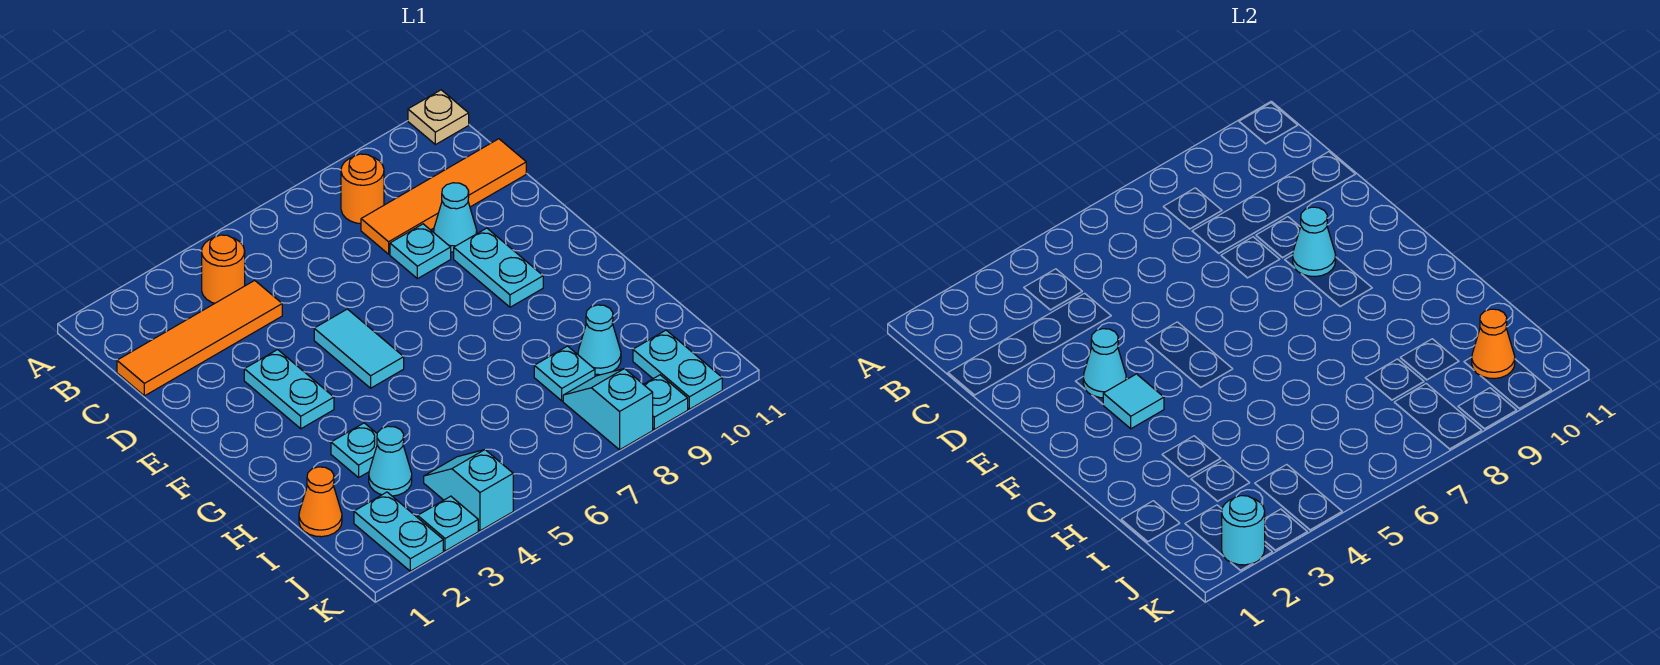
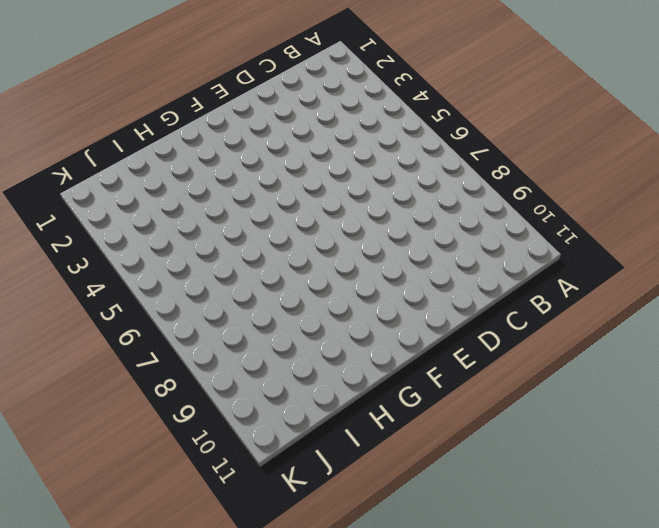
none -> tan plate A11 level 1
none -> orange round brick B4 level 1
none -> orange round brick B8 level 1

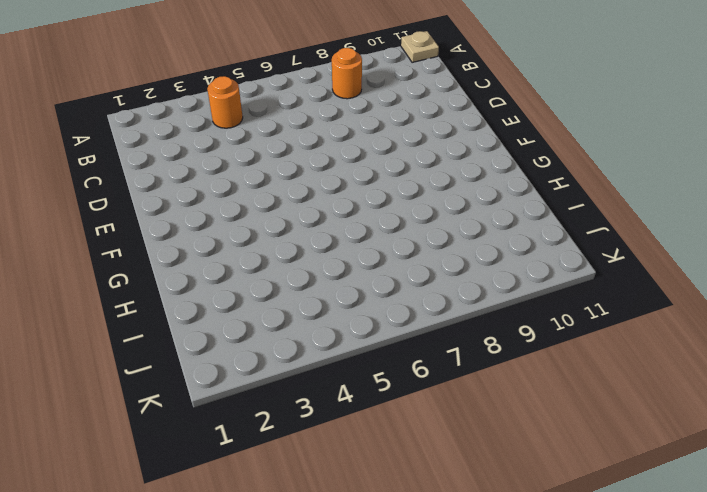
none -> orange tile C1:C4 level 1
none -> orange tile C8:C11 level 1
none -> cyan plate D8 level 1

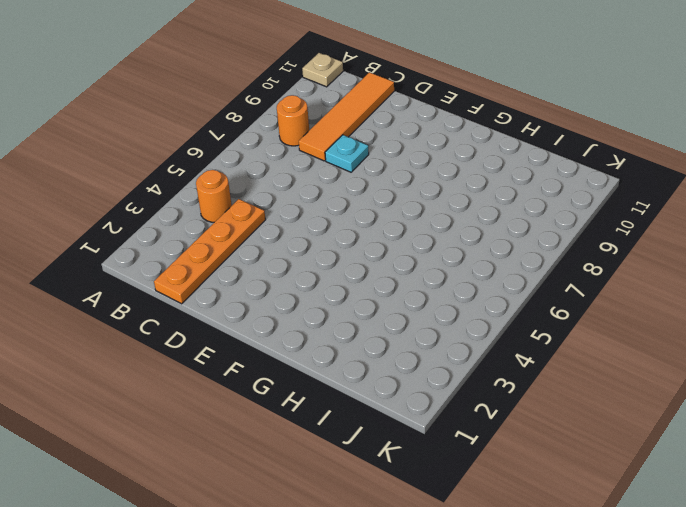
orange plate C1:C4 level 1 -> orange tile C1:C4 level 1
none -> cyan cone D9 level 1
none -> cyan plate E3:F3 level 1
none -> cyan tile E5:F5 level 1

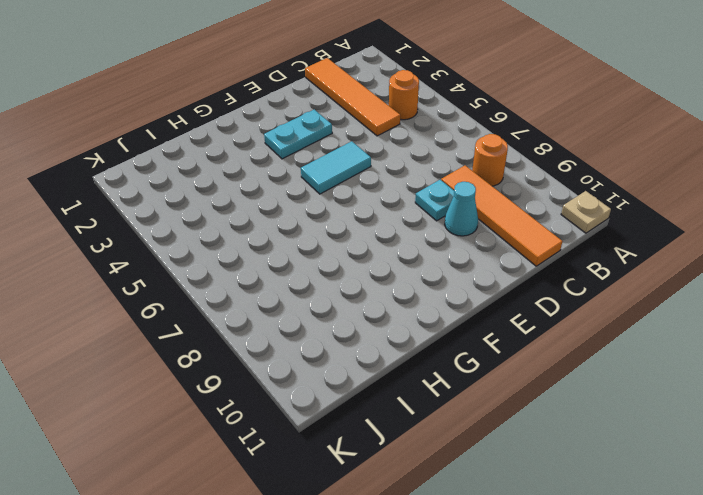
none -> cyan plate E9:F9 level 1
none -> cyan plate H3 level 1
none -> orange cone I1 level 1

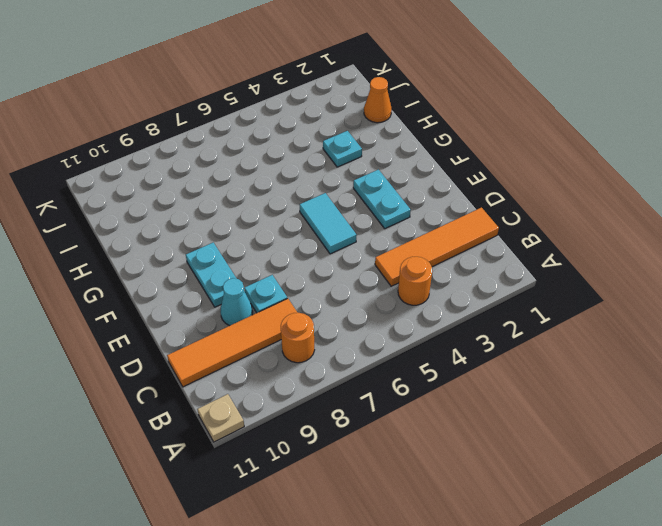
none -> cyan cone I3 level 1
none -> cyan plate I8 level 1
none -> cyan cone I9 level 1

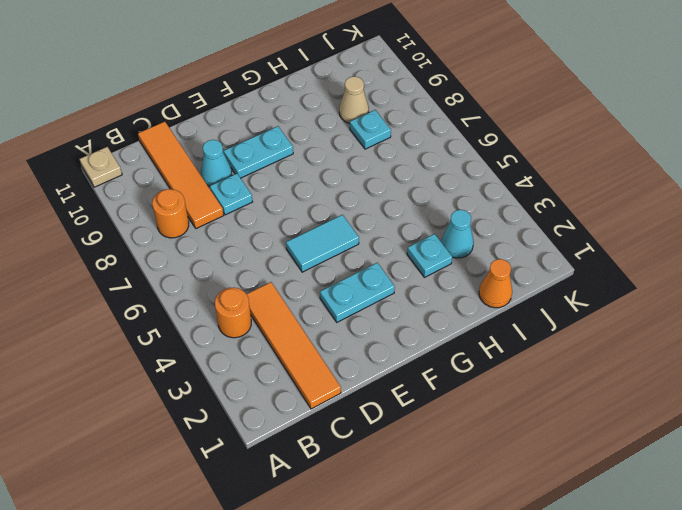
tan cone I9 level 1 -> cyan cone I9 level 1
none -> cyan plate J2:K2 level 1
none -> cyan slope J4:K4 level 1 top K
none -> cyan slope J8:K8 level 1 top K

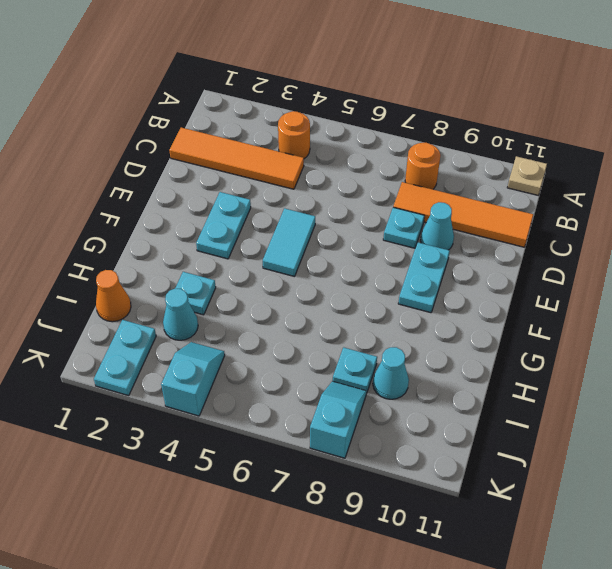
none -> cyan plate J10:K10 level 1
none -> cyan plate K3 level 1
none -> cyan plate K9 level 1

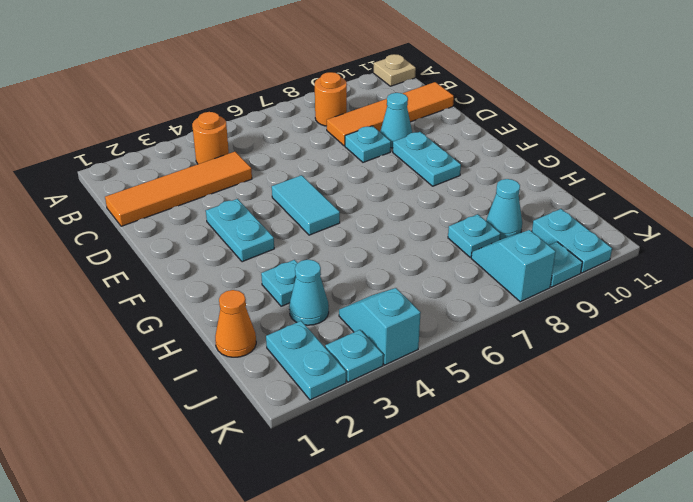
none -> cyan cone E3 level 2
none -> cyan cone E9 level 2
none -> cyan tile F3 level 2

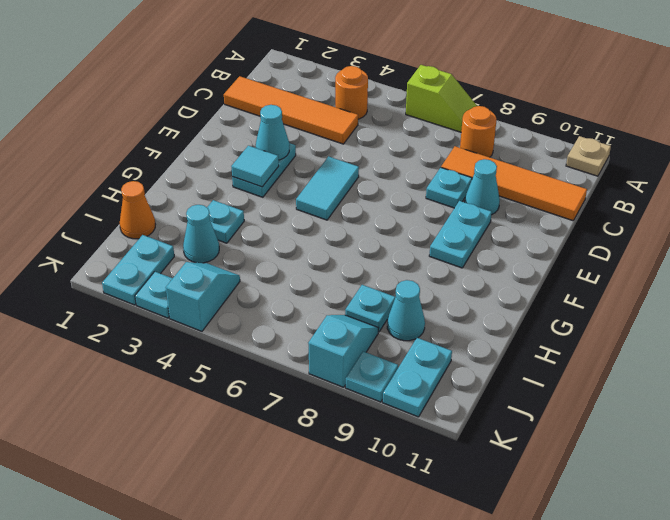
lime slope A6:A7 level 1 top 6 -> none
none -> cyan cone E9 level 2
none -> orange cone J10 level 2
none -> cyan round brick K2 level 2

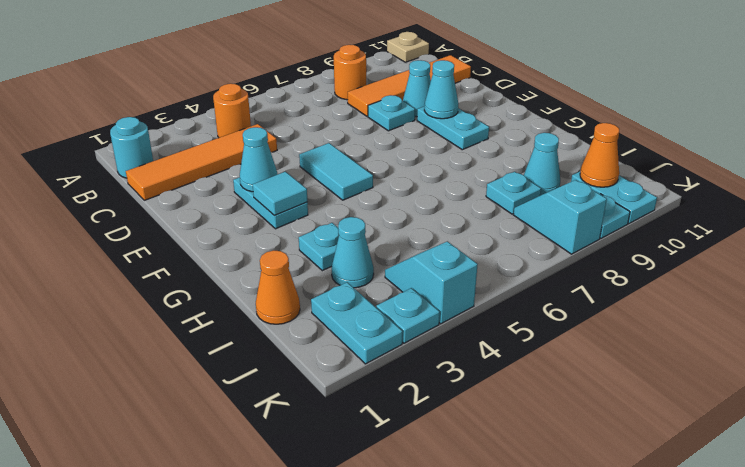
cyan round brick B1 level 1 -> cyan round brick K2 level 2

